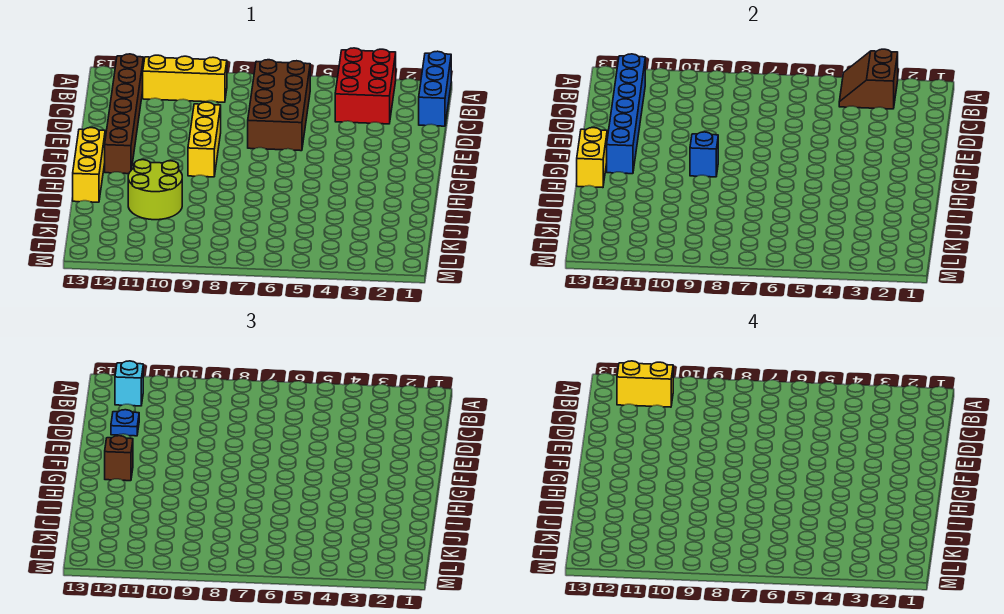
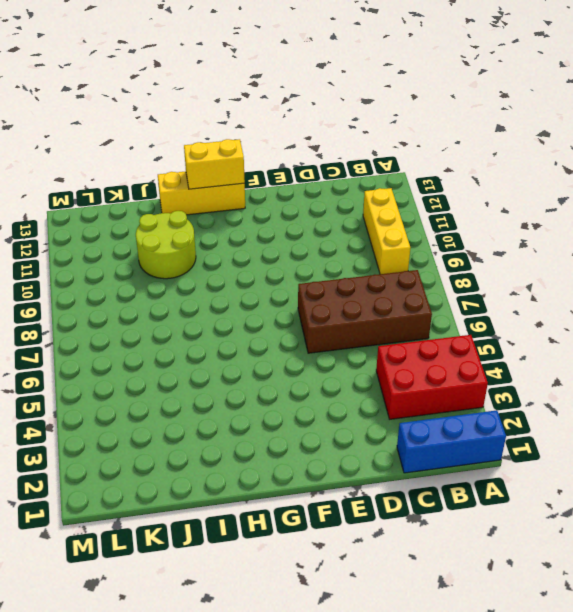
none -> brown brick B12:G12 level 1
none -> yellow brick E9:G9 level 1
none -> brown slope A3:B4 level 2 top 3

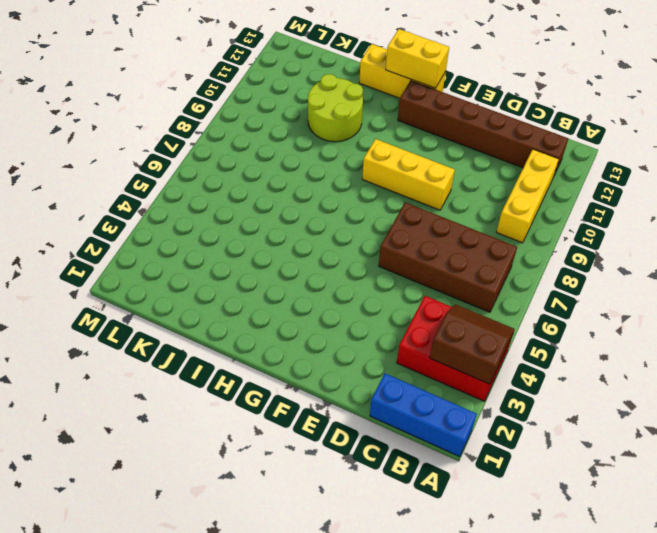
none -> blue brick B12:G12 level 2
none -> blue brick G9 level 2
none -> cyan brick B12 level 3

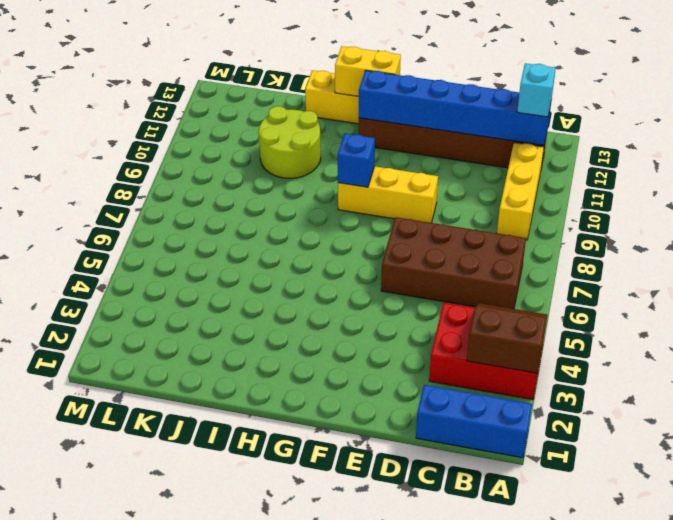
none -> blue plate D12 level 3
none -> brown brick G12 level 3
none -> yellow brick B11:B12 level 4

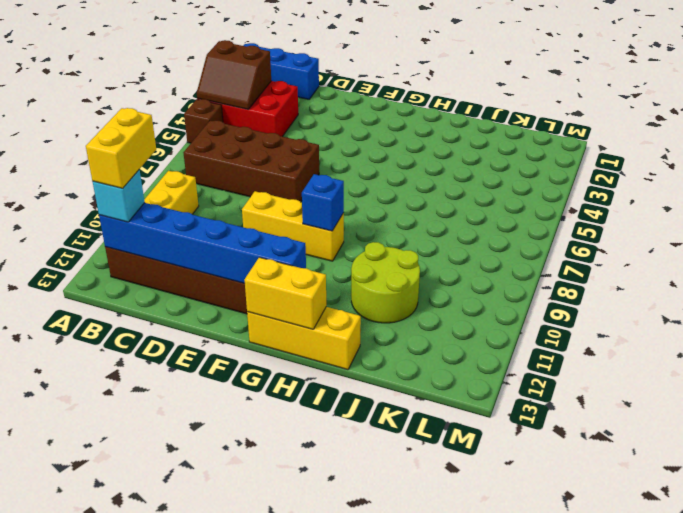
brown brick A5 level 1 -> brown brick G12 level 3
none -> blue plate D12 level 3

